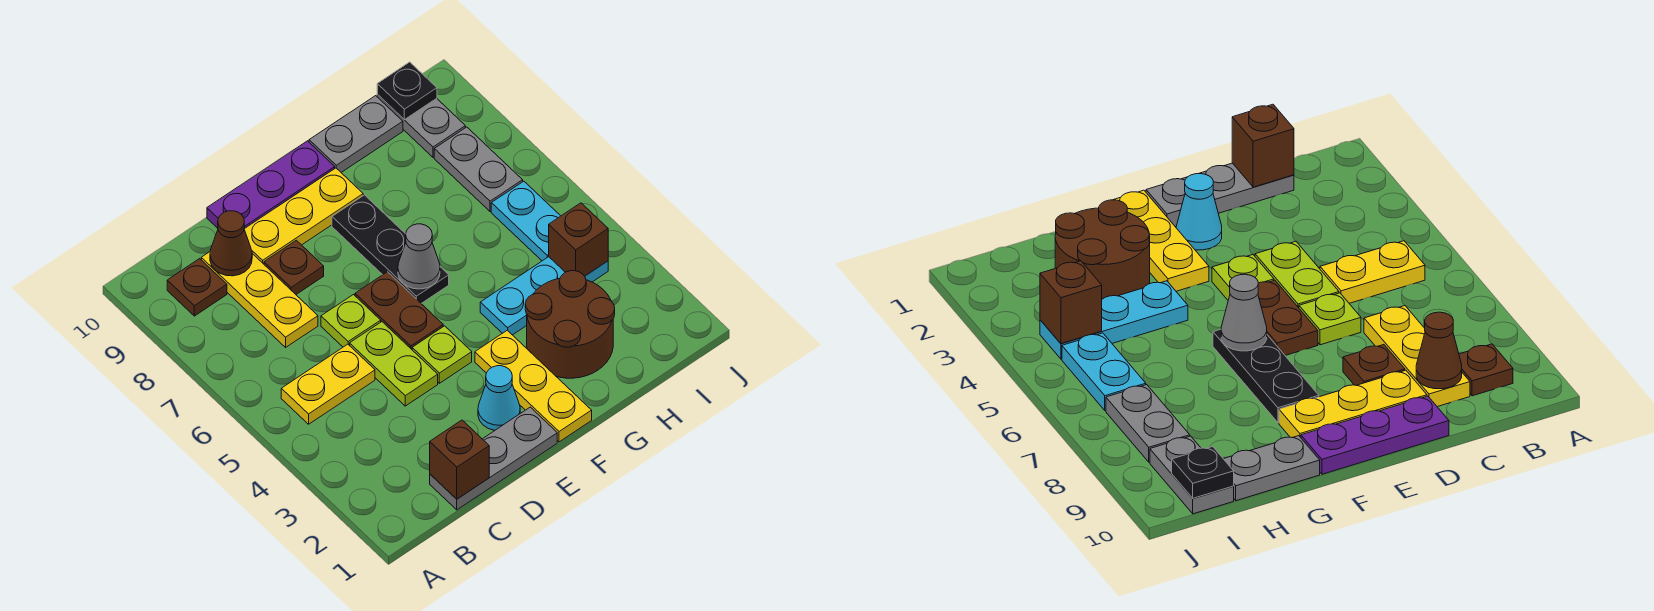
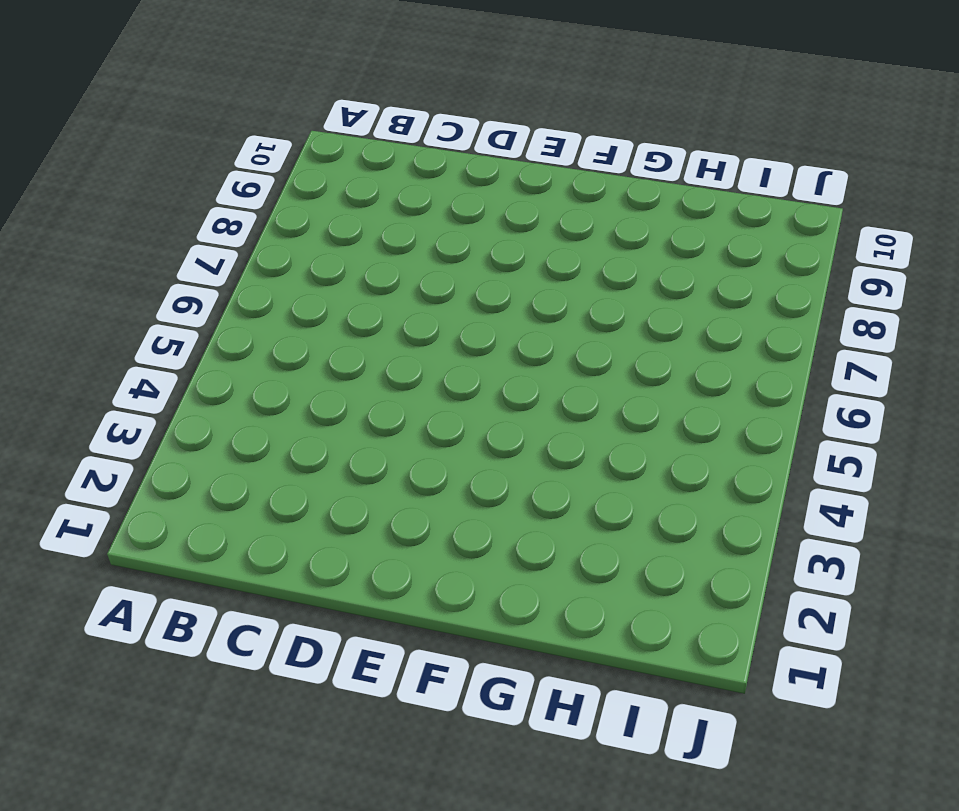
none -> yellow plate B5:C5 level 1
none -> brown plate B9 level 1
none -> grey plate C1:E1 level 1

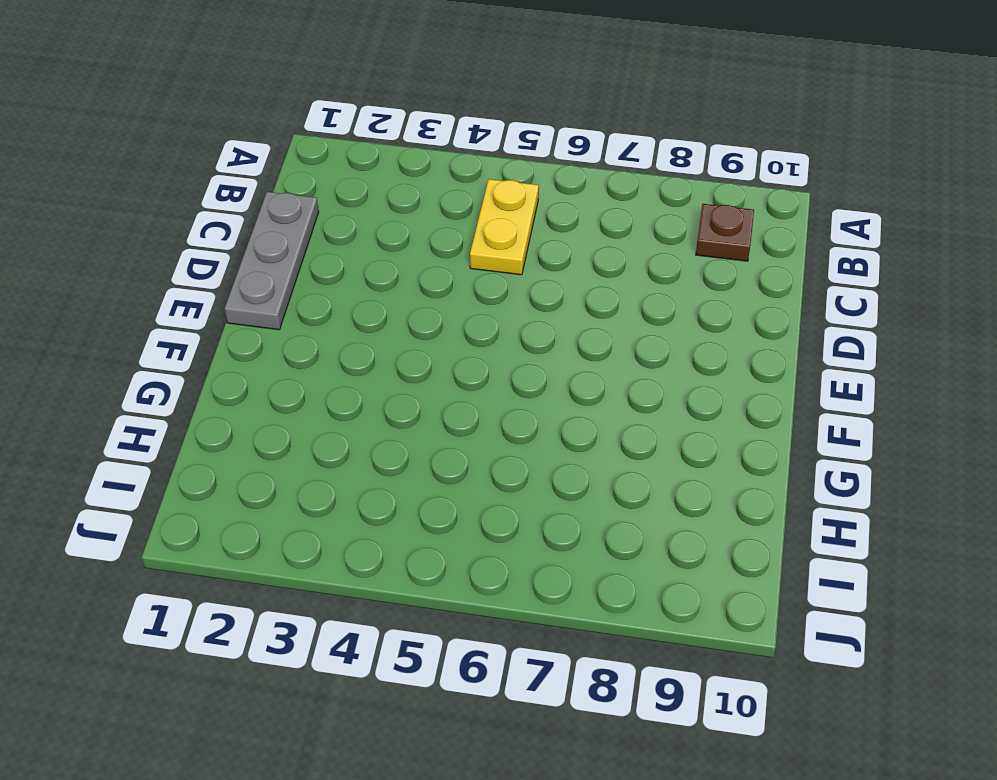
none -> yellow plate C7:C9 level 1
none -> lime plate D4:D5 level 1
none -> lime plate D6 level 1

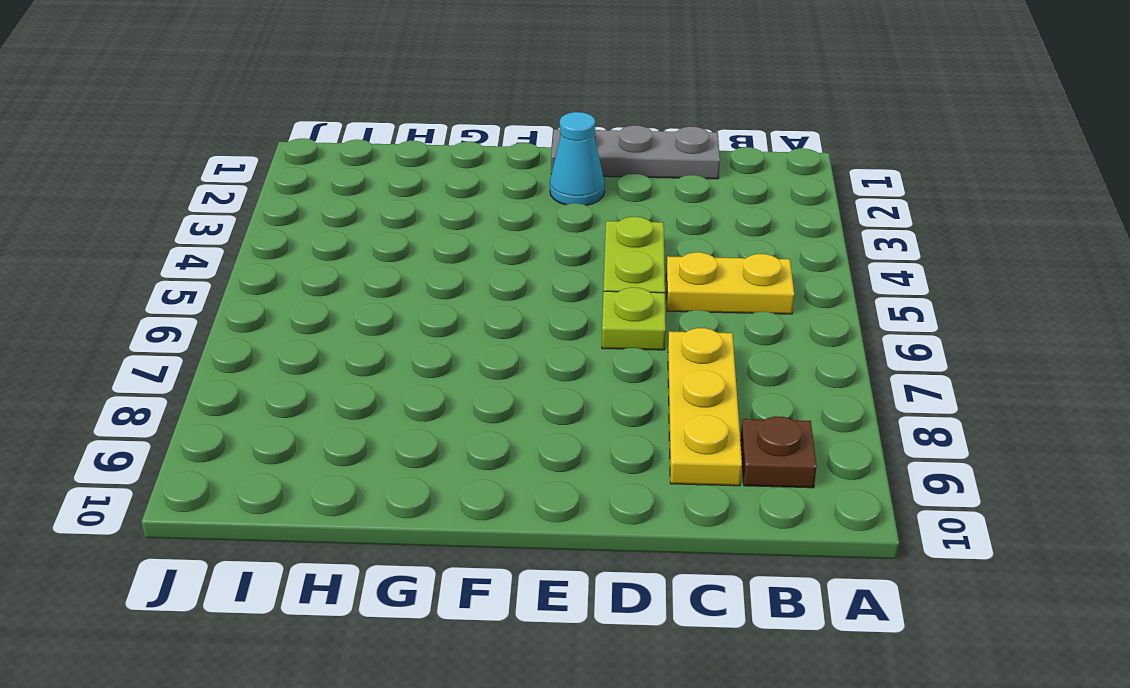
none -> brown plate D8 level 1
none -> yellow plate D9:F9 level 1
none -> purple plate D10:F10 level 1

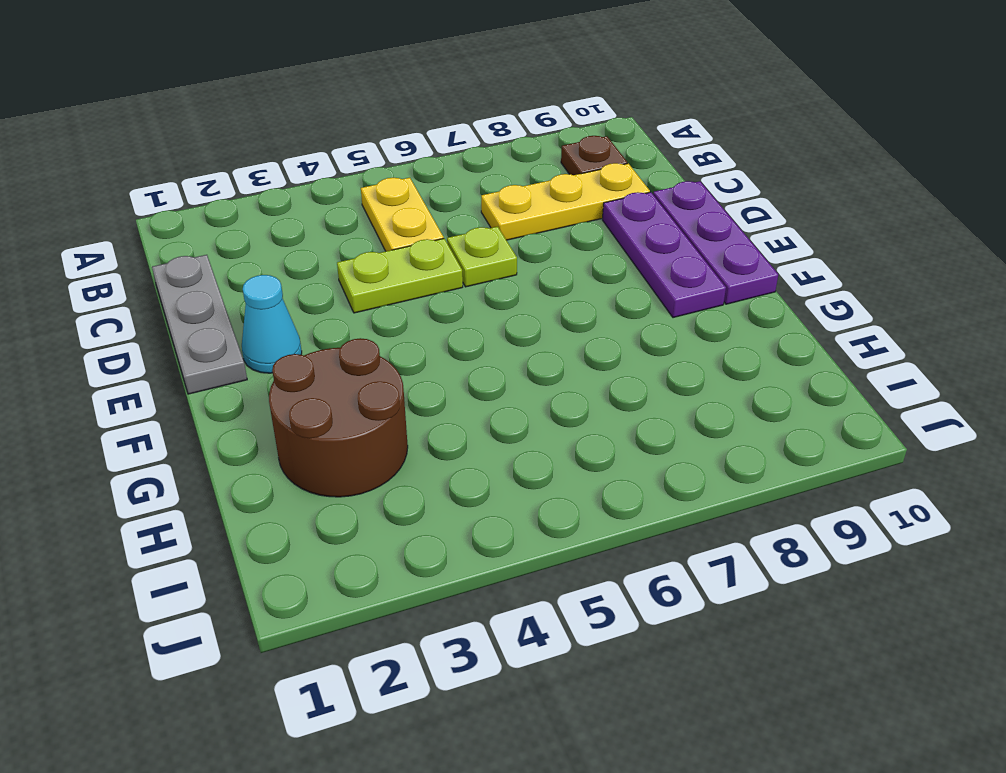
purple plate D9:F9 level 1 -> yellow plate D9:F9 level 1
none -> brown plate D8 level 1
none -> lime plate E4 level 1
none -> brown plate E5:E6 level 1

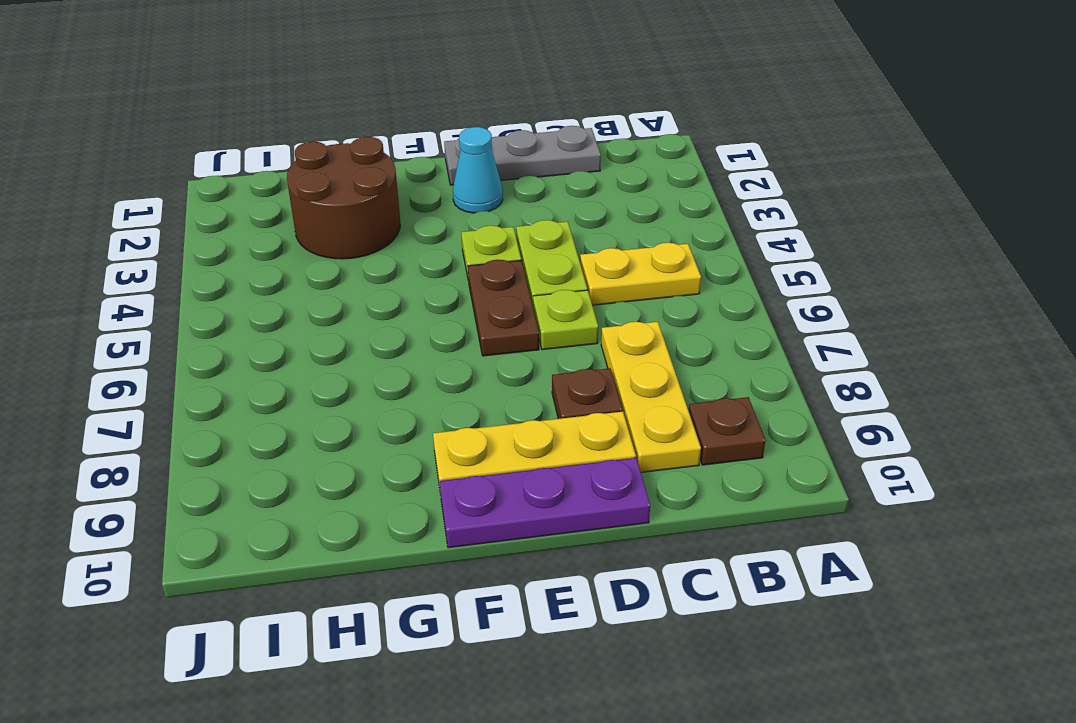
none -> yellow plate F1:F3 level 1
none -> black plate F6:F8 level 1
none -> cyan plate G4:I4 level 1

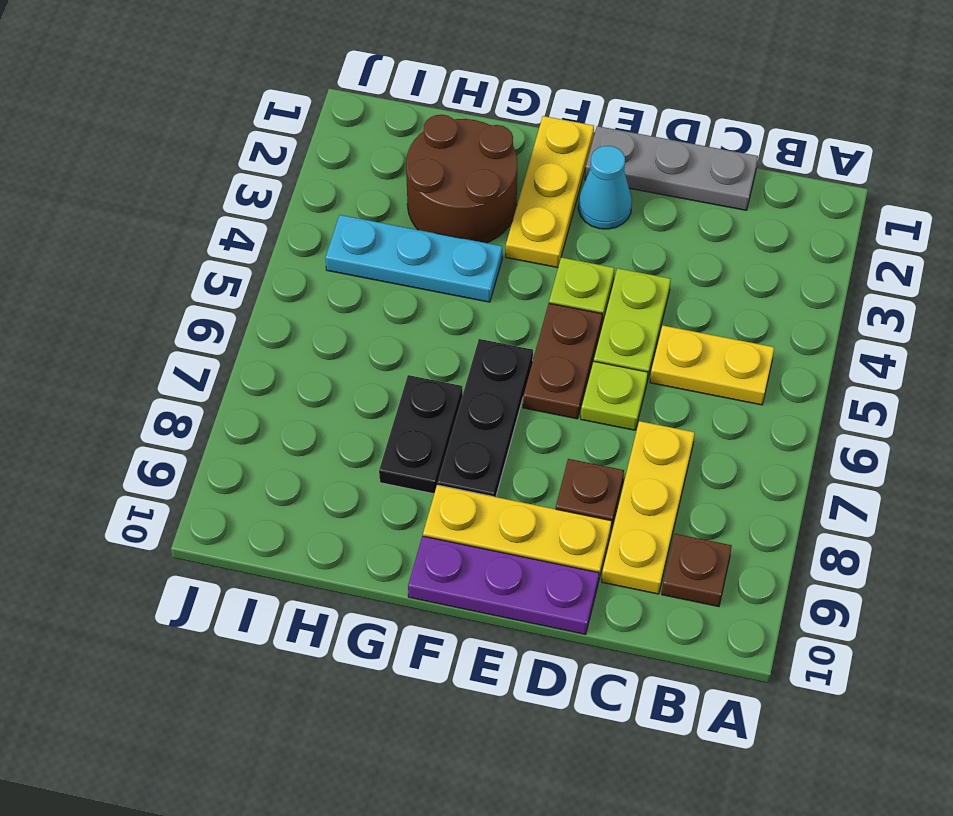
black plate G7:G8 level 1 -> none
none -> grey plate G10:H10 level 1
none -> cyan plate I5:I6 level 1
none -> grey plate I7:I8 level 1

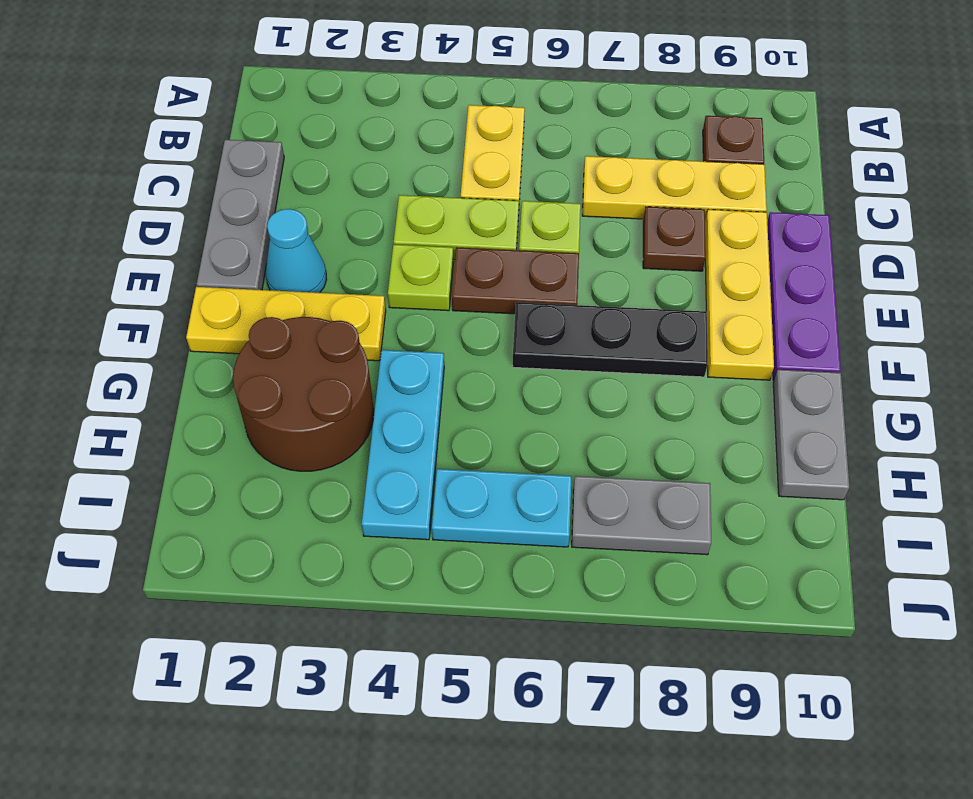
none -> grey plate I9:I10 level 1
none -> brown brick C1 level 2
none -> brown cone C9 level 2

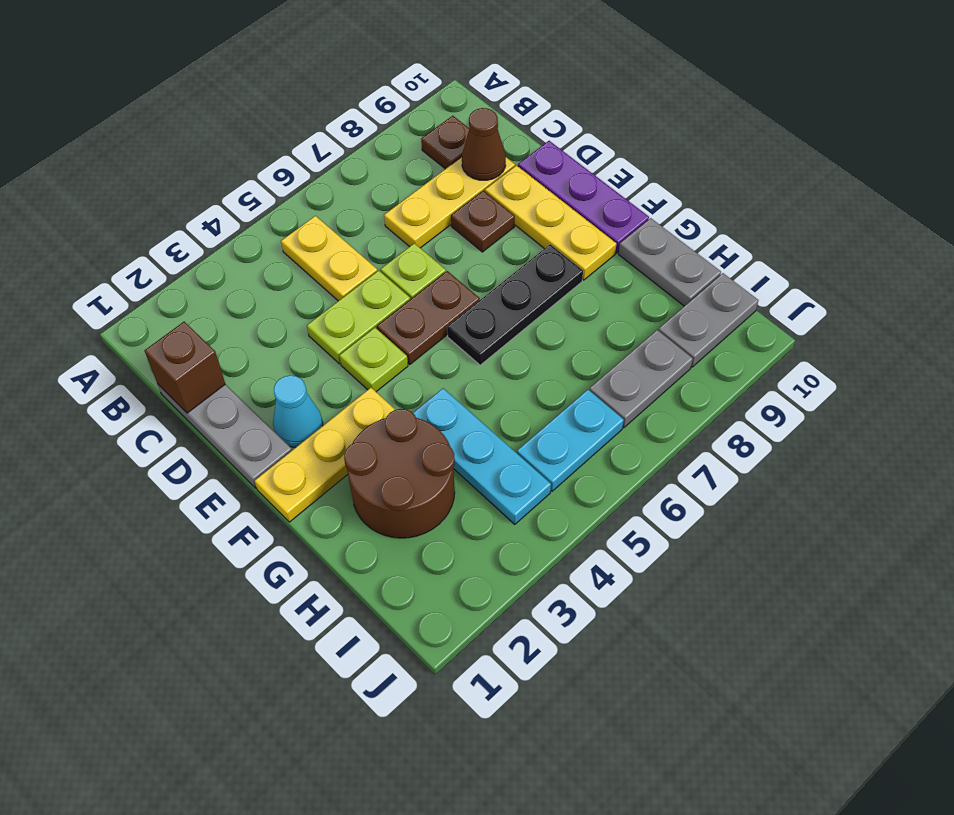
none -> grey cone F6 level 2
none -> brown brick I4 level 2
none -> black plate I10 level 2

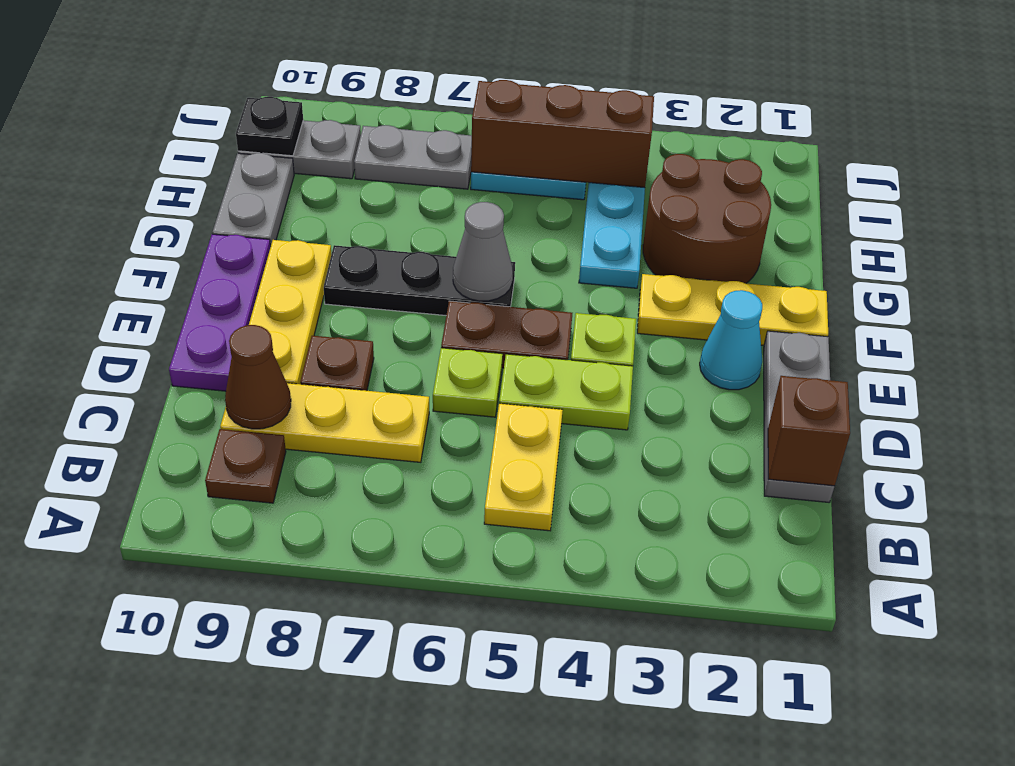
brown brick I4:I6 level 2 -> brown brick I4 level 2

